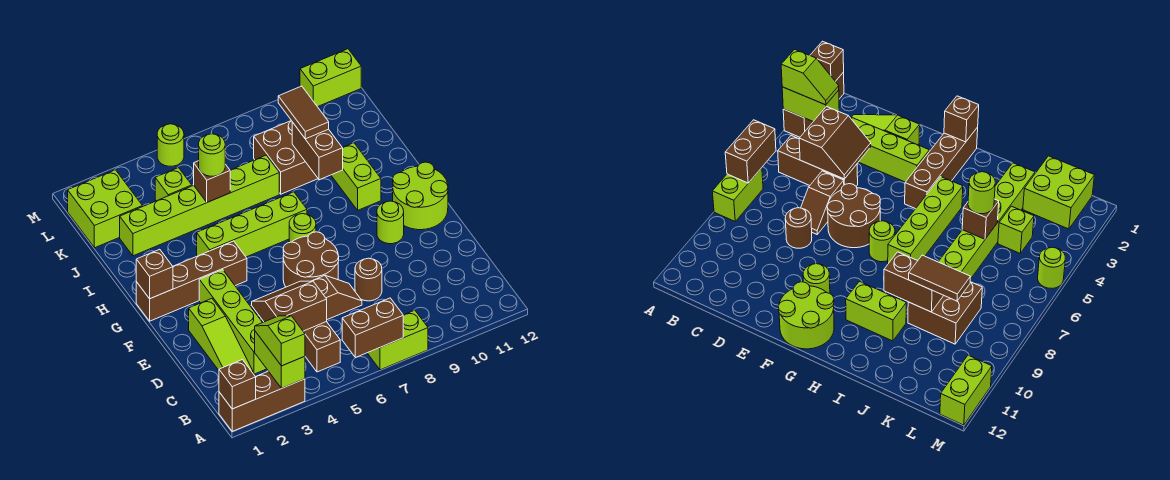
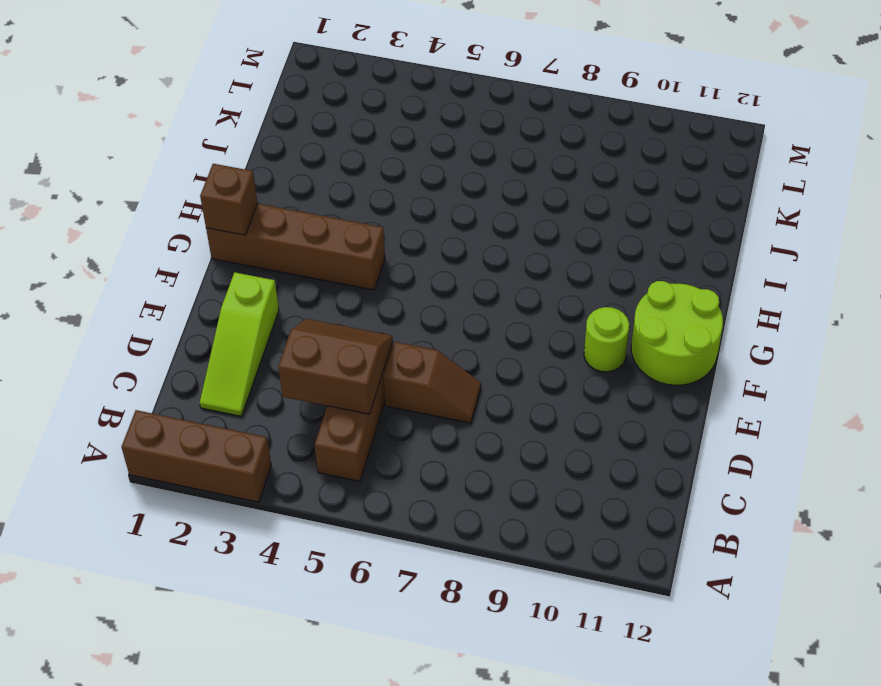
none -> lime brick A7:A8 level 1
none -> lime brick C3:F3 level 1
none -> brown round brick D8 level 1
none -> brown round brick E6:F7 level 1

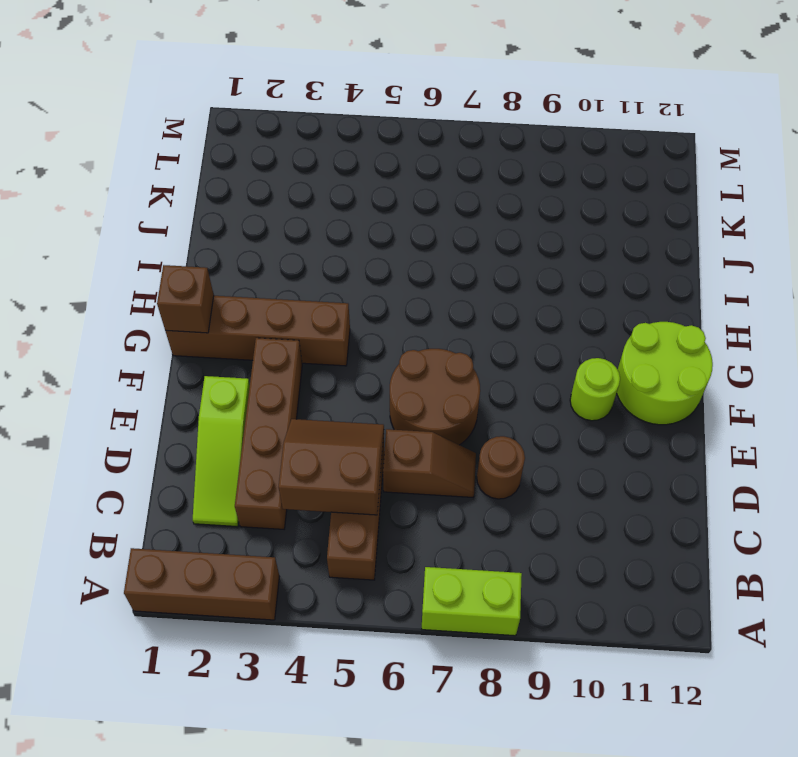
brown brick C3:F3 level 1 -> lime brick C3:F3 level 1
none -> lime round brick G7 level 1
none -> lime brick H4:H7 level 1
none -> lime brick H10:I10 level 1
none -> lime brick J2:J7 level 1

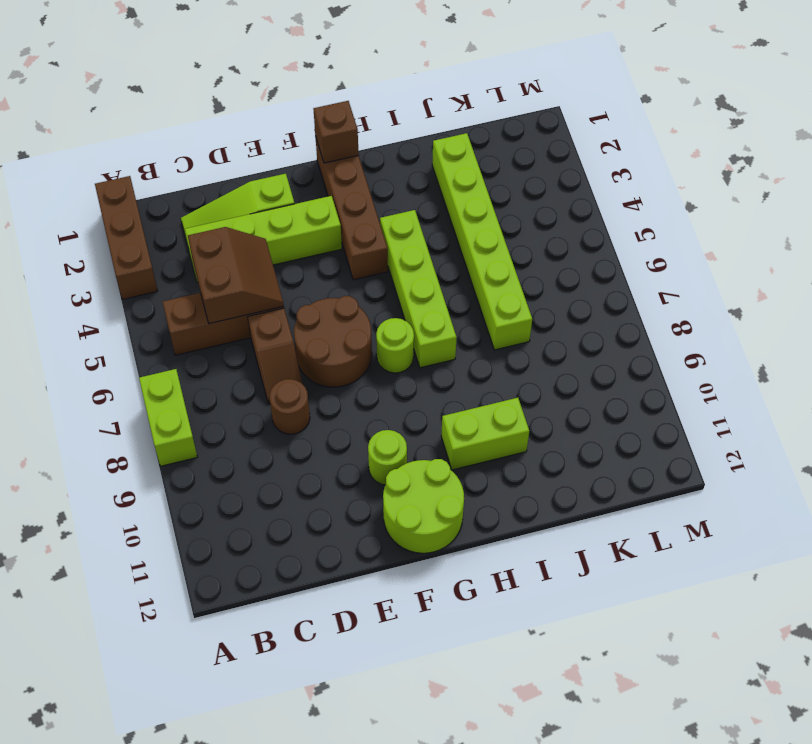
none -> brown brick J8:K9 level 1
none -> lime brick K1:L2 level 1
none -> lime brick K4 level 1
none -> lime round brick M5 level 1

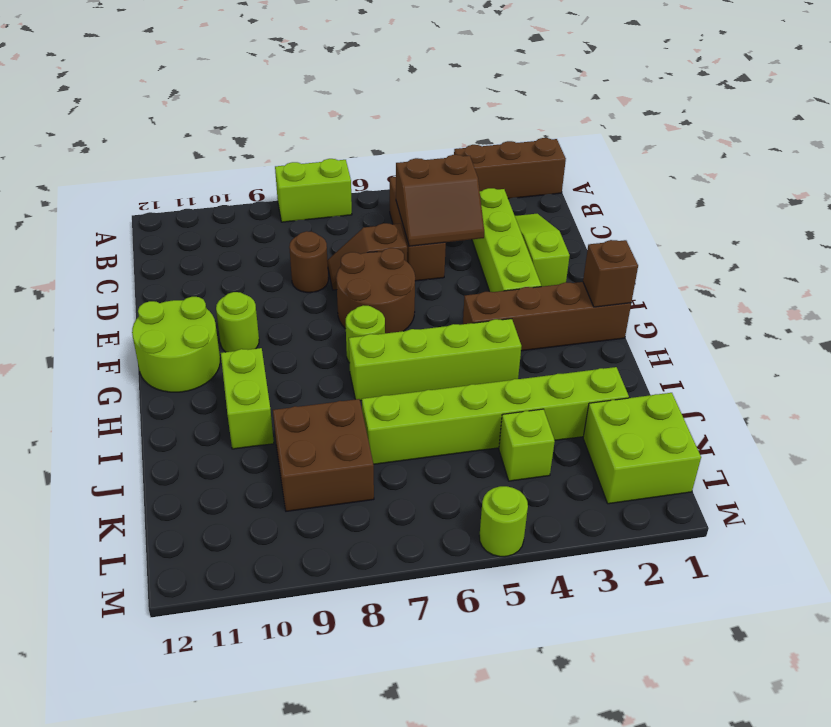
none -> lime brick M11:M12 level 1
none -> brown brick A1 level 2
none -> lime brick A3:B3 level 2
none -> brown brick A6:A7 level 2

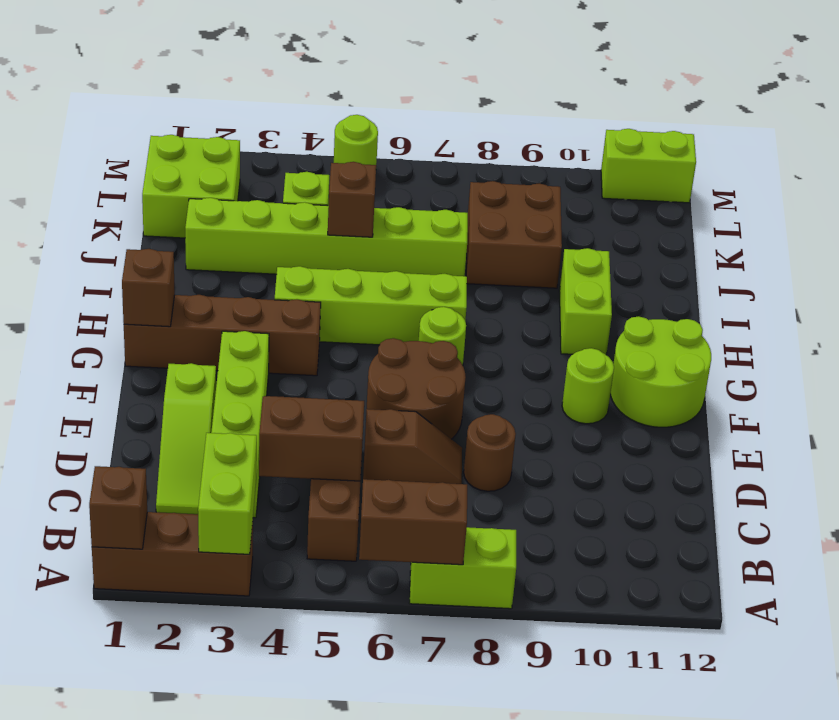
none -> brown brick I9:J9 level 2
none -> lime slope A3:B3 level 3 top A
none -> lime round brick J5 level 3
none -> brown tile J9:K9 level 3

